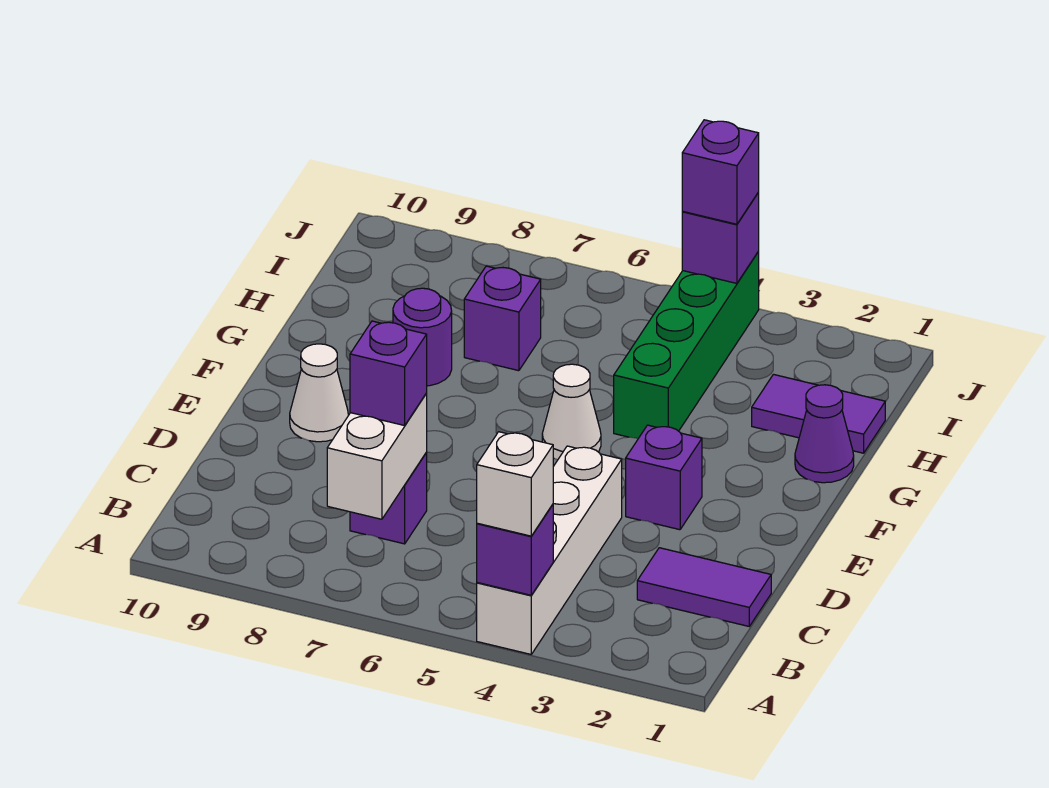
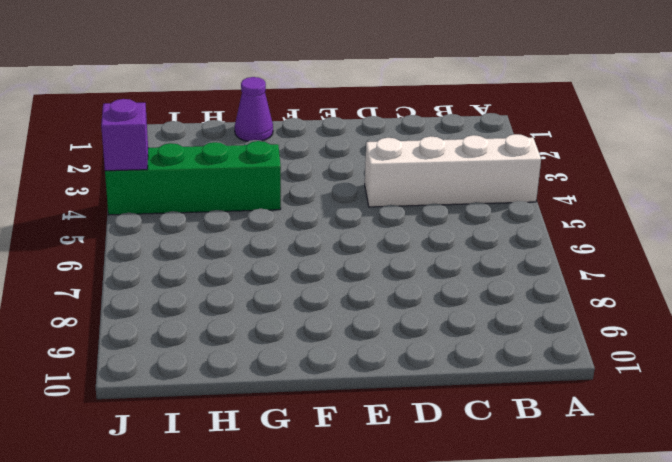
none -> purple tile C1:C2 level 1
none -> purple brick C7 level 1
none -> purple brick E3 level 1

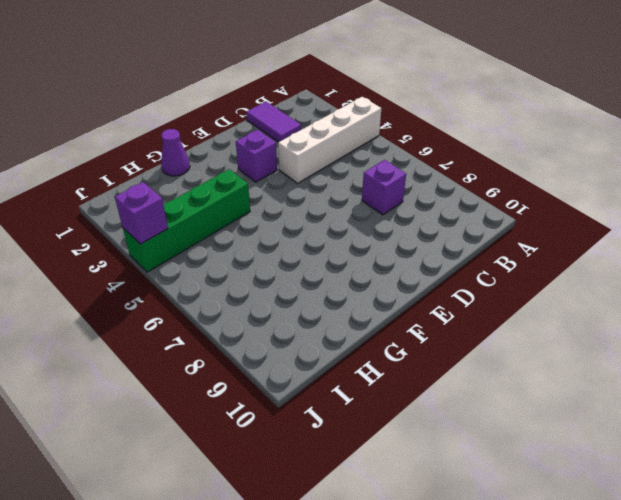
none -> white cone E9 level 1
none -> white cone F5 level 1
none -> purple round brick G8 level 1

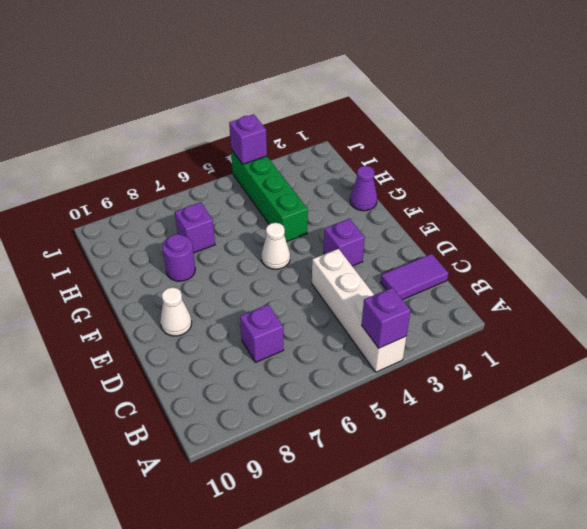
none -> purple tile H1:H2 level 1
none -> white brick B7:C7 level 2
none -> white brick A4 level 3

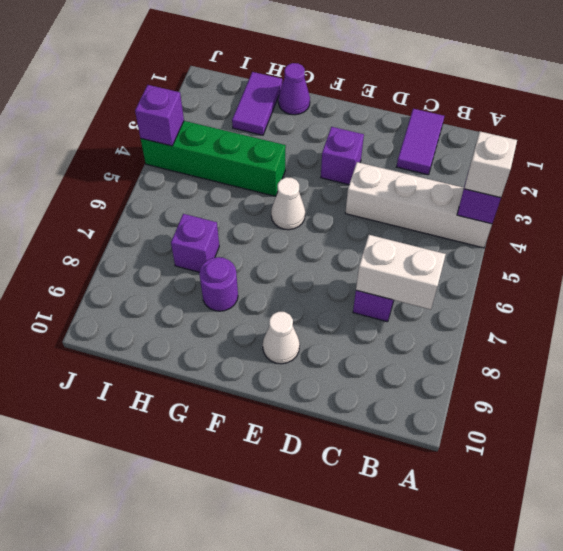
none -> purple brick C7 level 3
none -> purple brick J4 level 3

